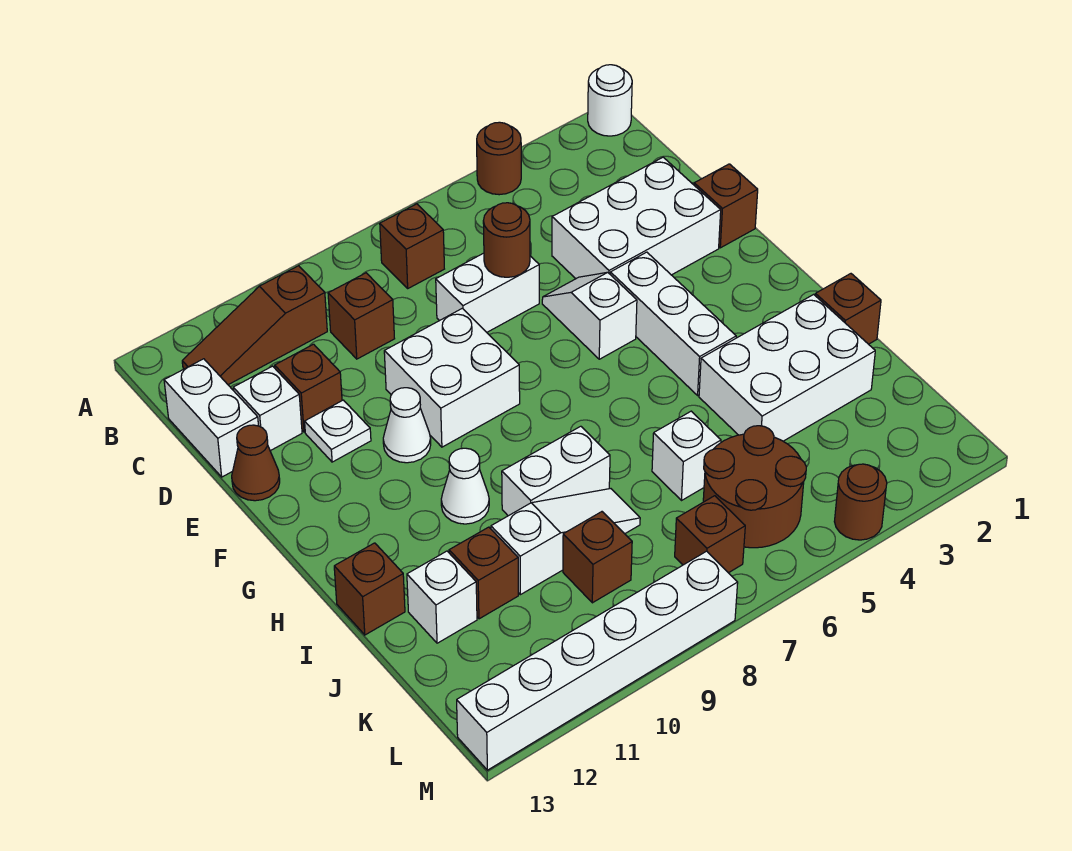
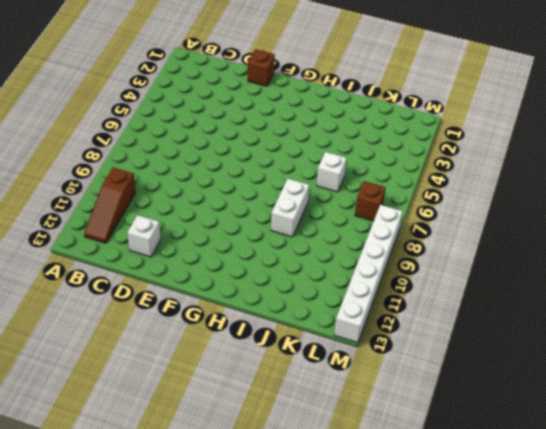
none -> white round brick A1 level 1
none -> brown round brick A4 level 1
none -> brown brick B7 level 1
none -> brown brick C9 level 1

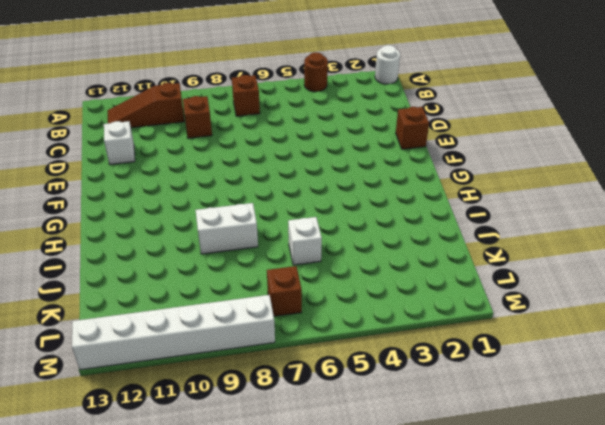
none -> white brick C13:D13 level 1
none -> white brick D2:E4 level 1
none -> white brick D6:D7 level 1
none -> brown brick D11 level 1

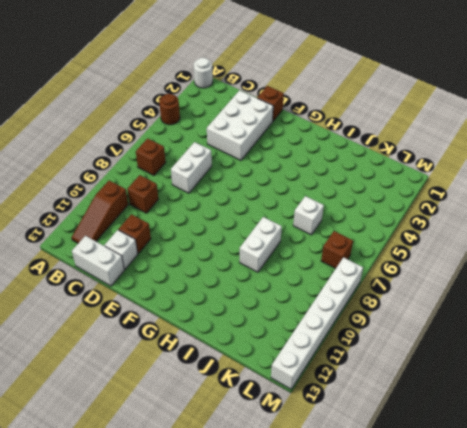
none -> white slope E5:F5 level 1 top F
none -> white brick E8:F9 level 1
none -> white plate E11 level 1
none -> brown cone E13 level 1

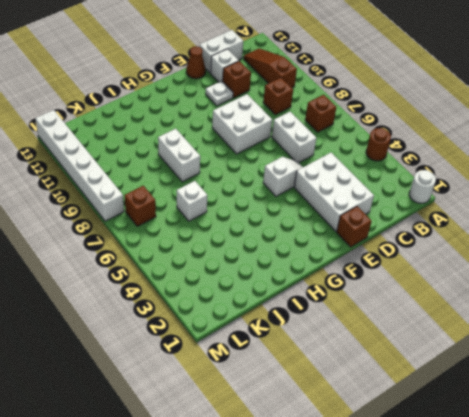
none -> white brick F4:H4 level 1
none -> white cone F10 level 1
none -> white cone H10 level 1
none -> brown brick I1 level 1

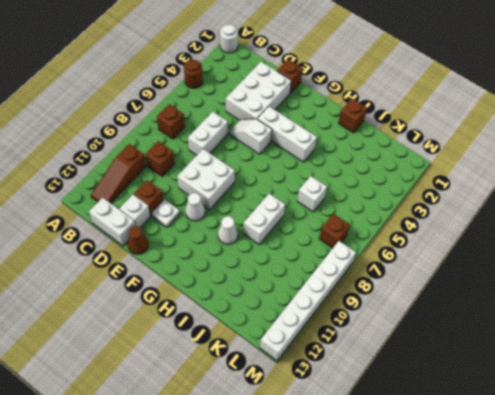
none -> white brick I2:J4 level 1
none -> brown brick I13 level 1
none -> white slope J8:J10 level 1 top 10
none -> brown brick J11 level 1

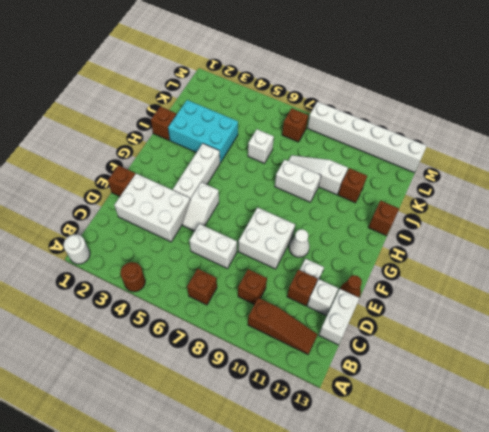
cyan brick I2:J4 level 1 -> white brick I2:J4 level 1
none -> white cone H10 level 1
none -> white brick J12 level 1
none -> brown round brick K5:L6 level 1
none -> brown brick K9 level 1

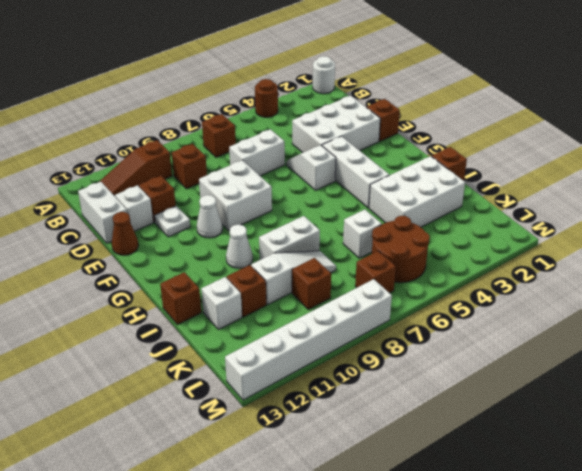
none -> brown round brick M4 level 1
none -> brown round brick D6 level 2

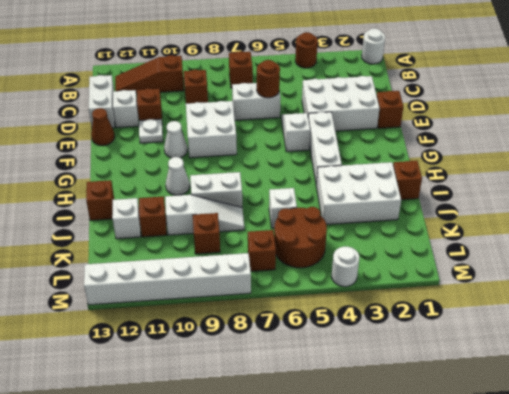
white round brick M4 level 1 -> brown round brick M4 level 1

